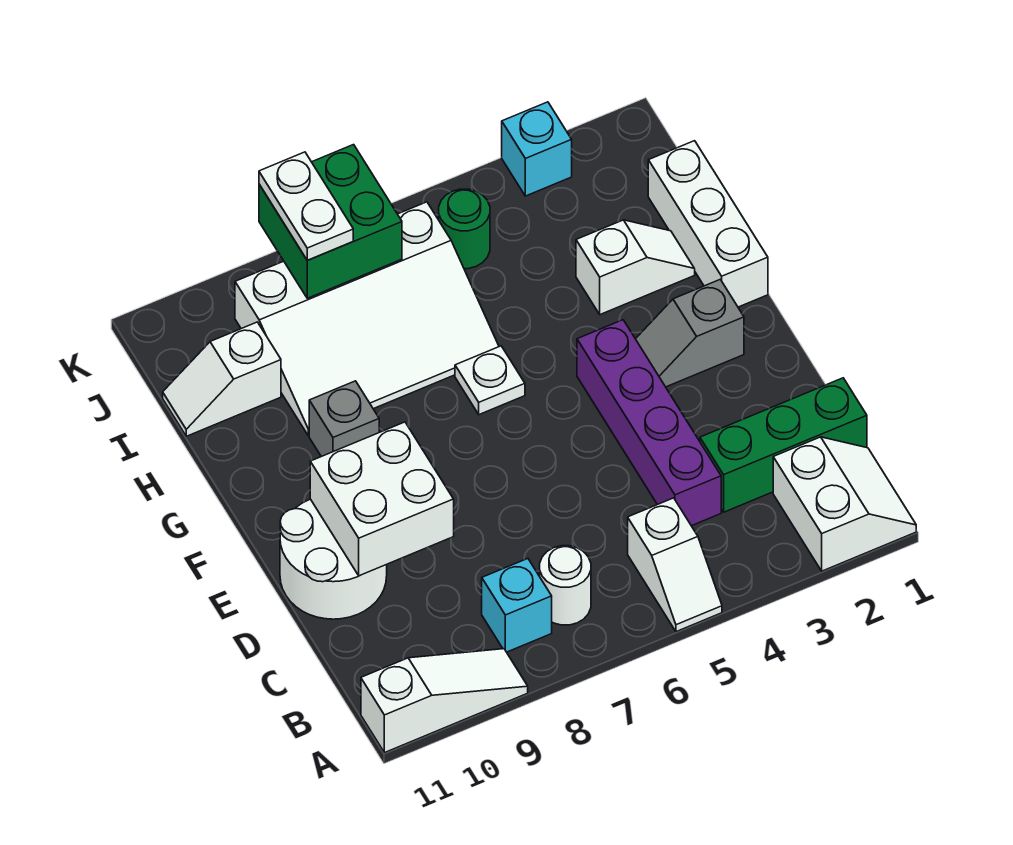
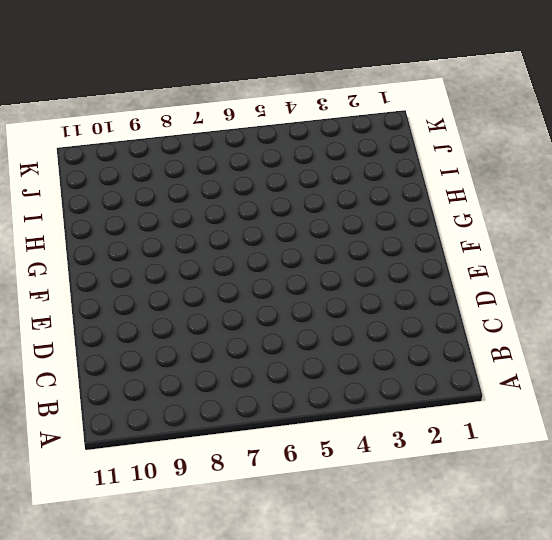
none -> white slope A1:B2 level 1 top 2
none -> white slope A5:B5 level 1 top B
none -> white slope A9:A11 level 1 top 11

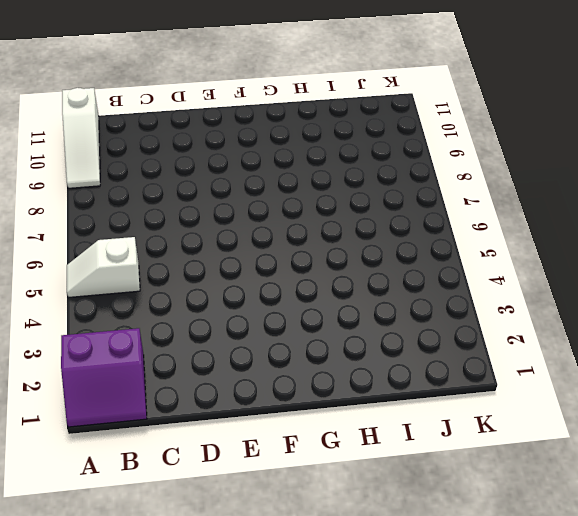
purple slope A1:B2 level 1 top 2 -> white slope A1:B2 level 1 top 2
none -> white round brick B7 level 1
none -> cyan brick B8 level 1
none -> green brick C1:C3 level 1

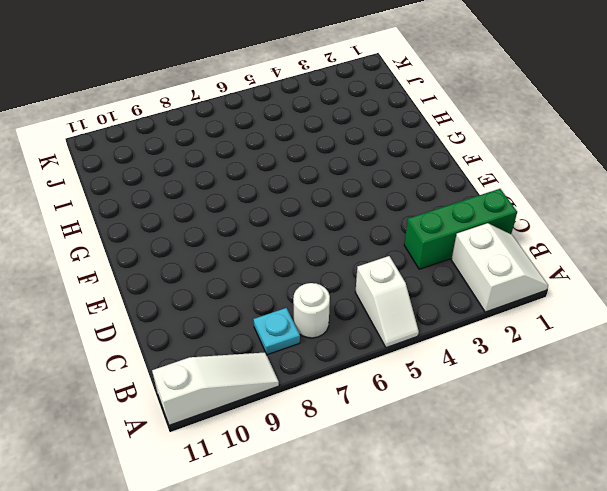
cyan plate B8 level 1 -> cyan brick B8 level 1
none -> purple brick C4:F4 level 1
none -> white round brick D10:E11 level 1
none -> grey slope F2:F3 level 1 top 2

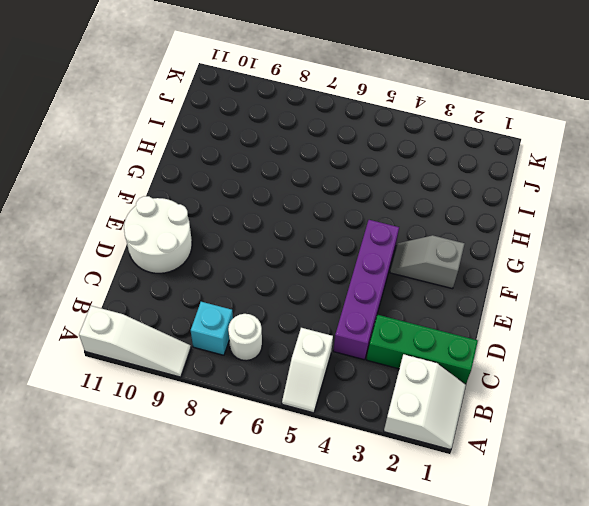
none -> white brick G1:I1 level 1
none -> white plate G6 level 1
none -> grey brick G9 level 1

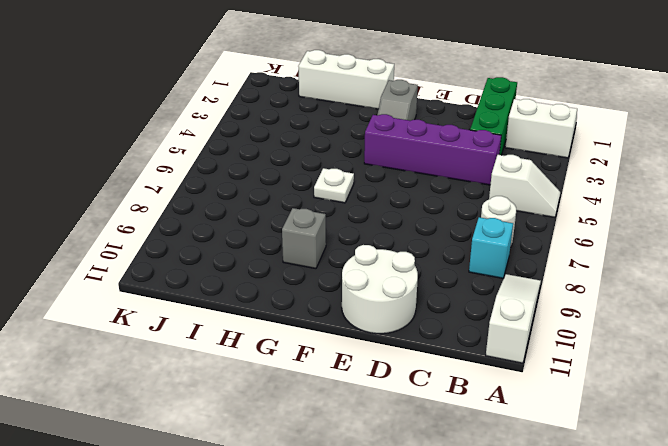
none -> white slope H2:H3 level 1 top 3
none -> white slope H6:J9 level 1 top J
none -> white slope I10:I11 level 1 top 10

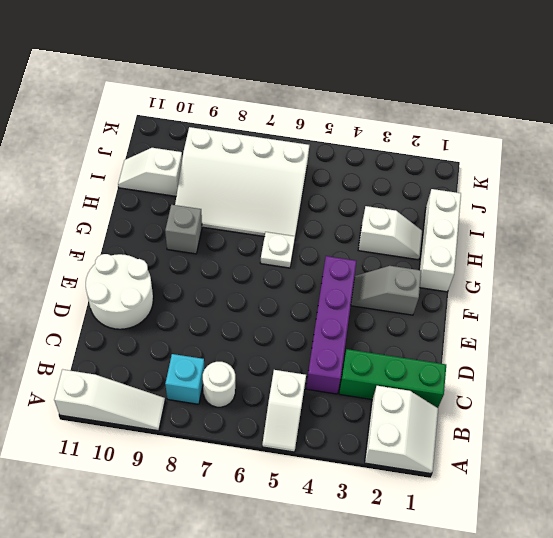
none -> green round brick J5 level 1
none -> cyan brick K3 level 1
none -> white brick D9:E10 level 2

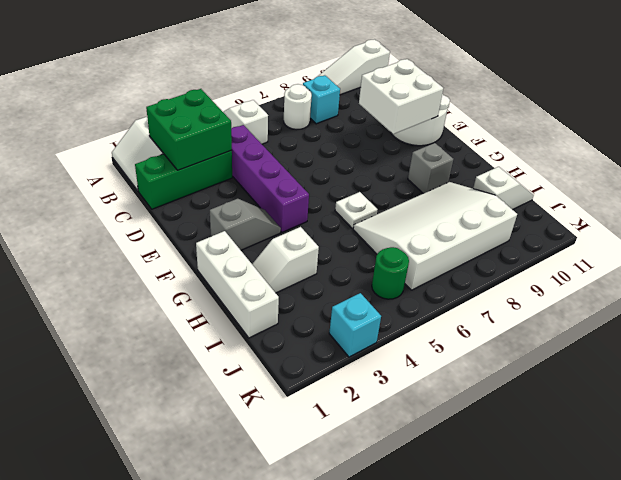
green brick B2:C3 level 2 -> green brick J7:K8 level 2
none -> white plate J8:K8 level 3

